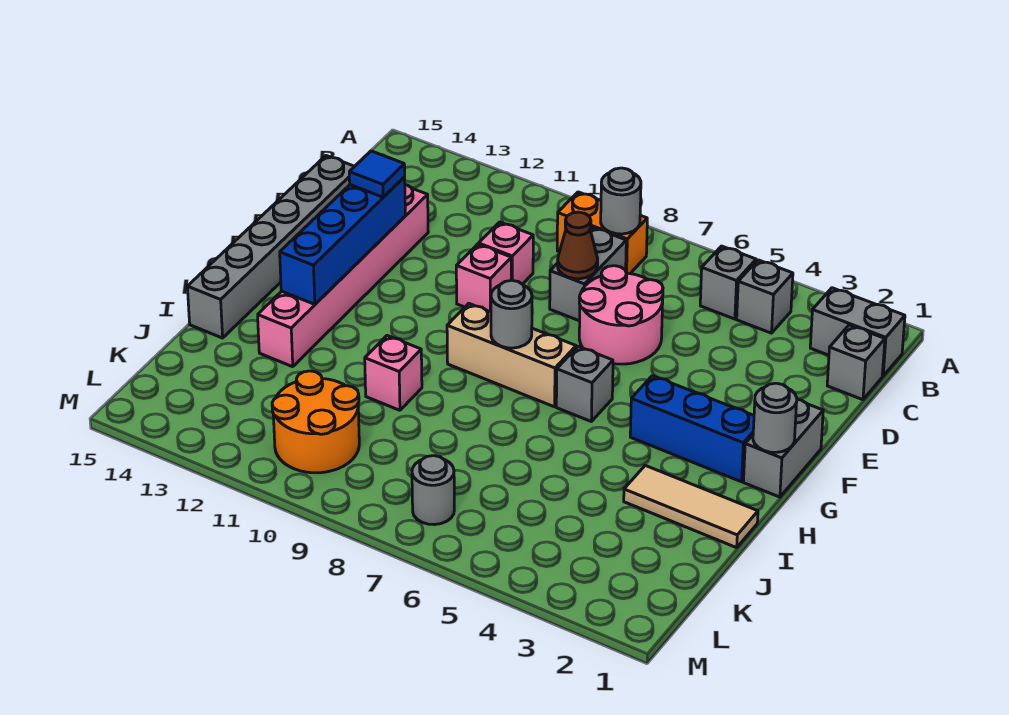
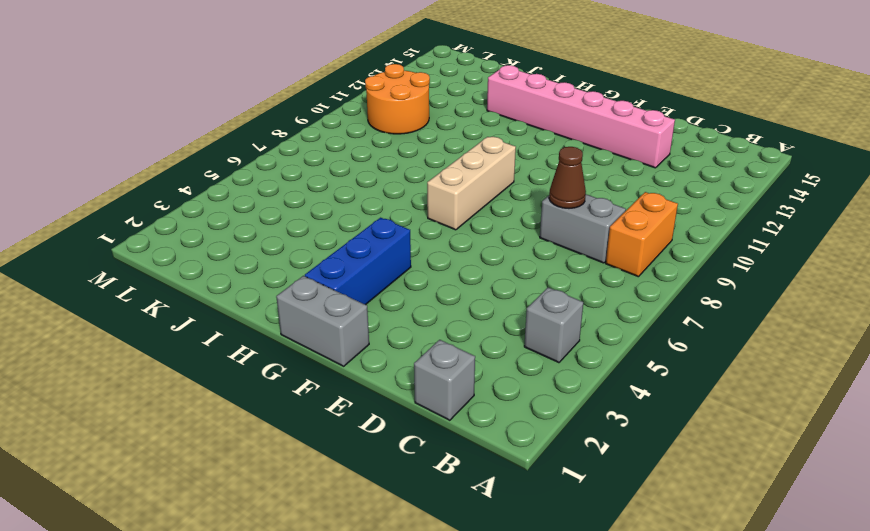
none -> grey brick B1:B2 level 1
none -> grey brick B5 level 1
none -> pink round brick D6:E7 level 1

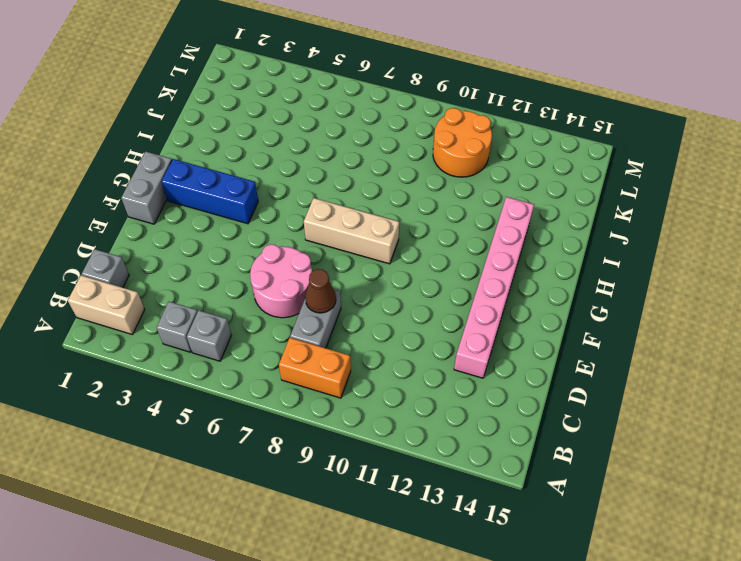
tan brick B1:B2 level 1 -> grey brick B1:B2 level 1
none -> pink brick D10 level 1
none -> grey brick D15:I15 level 1
none -> pink brick E10 level 1

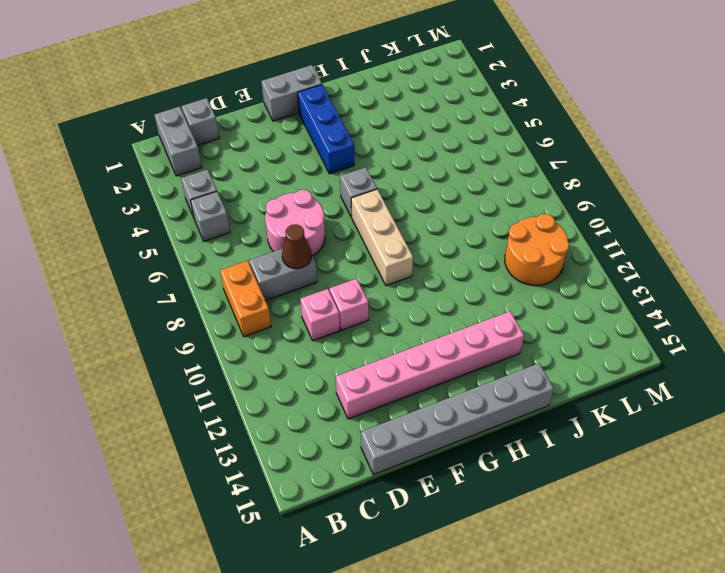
none -> tan tile I1:I3 level 1
none -> pink brick I10 level 1
none -> grey round brick L7 level 1

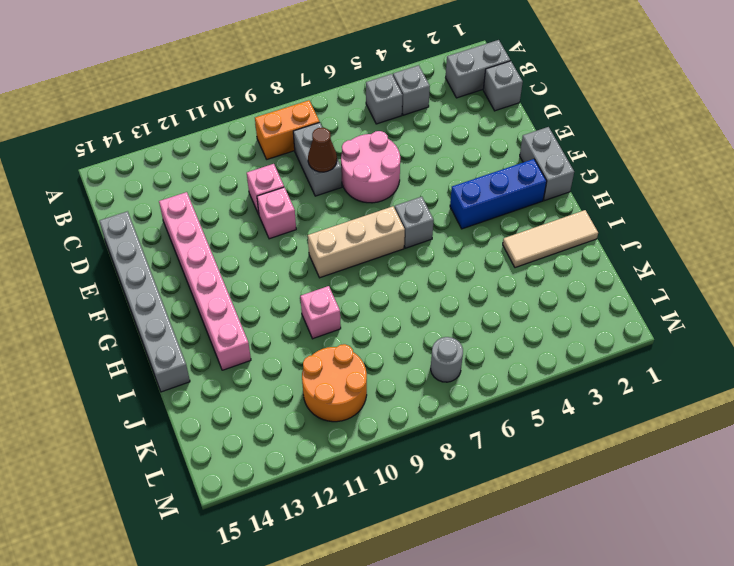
none -> grey round brick B8 level 2
none -> blue brick E13:H13 level 2
none -> grey round brick G1 level 2

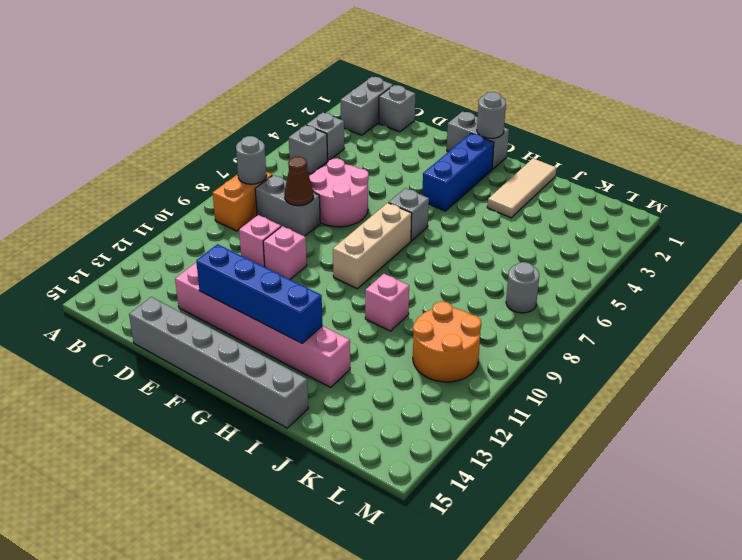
none -> grey round brick G8 level 2
none -> blue tile E13 level 3

